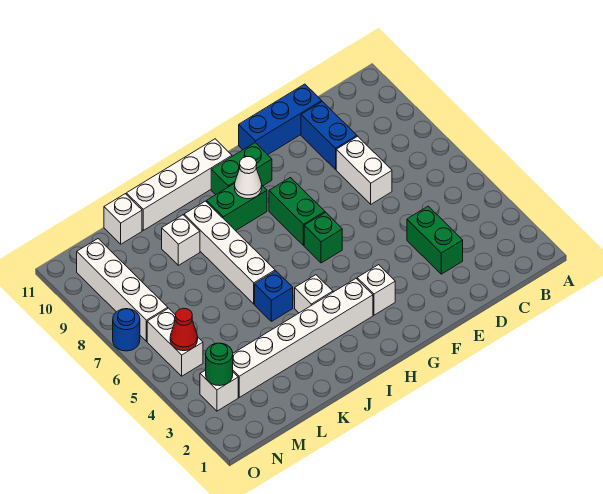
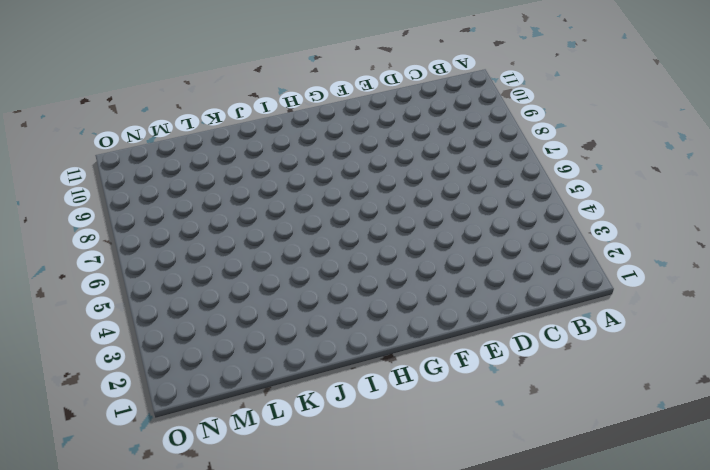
none -> green brick D3:D4 level 1
none -> white brick D7:D8 level 1
none -> blue brick D9:D10 level 1

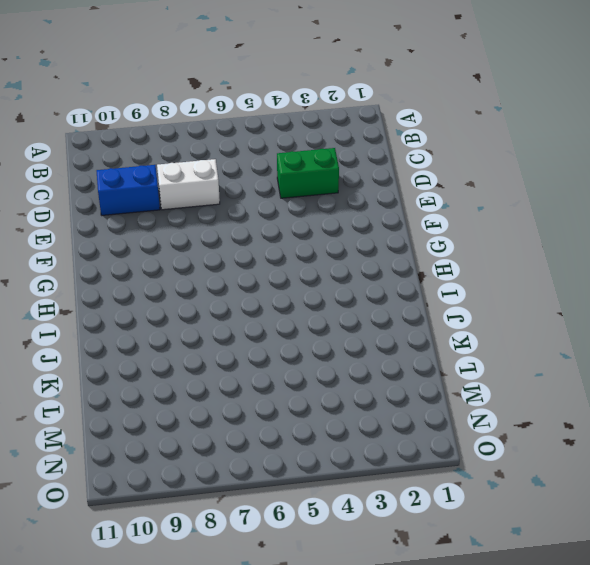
none -> blue brick D11:F11 level 1
none -> white brick G3 level 1
none -> green brick G6 level 1

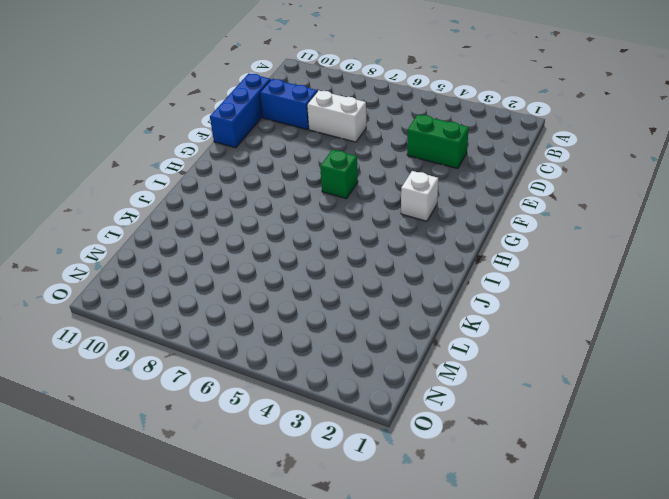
none -> green brick G7:G8 level 1
none -> green brick G10:H10 level 1
none -> white brick H3:M3 level 1

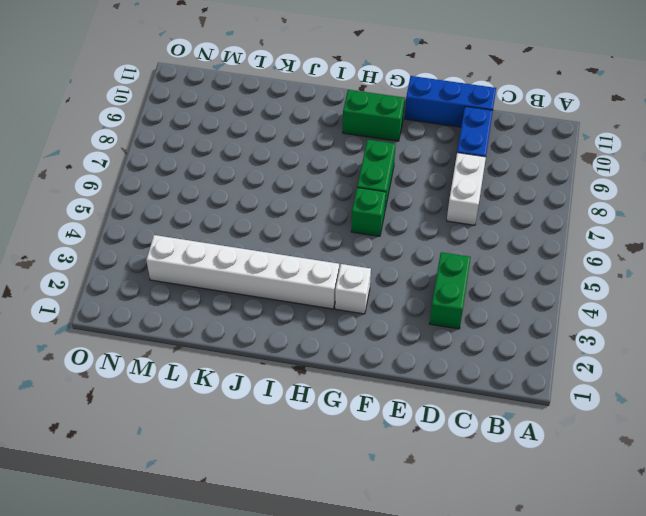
none -> green brick H9:I9 level 1
none -> white brick H11:K11 level 1
none -> white brick I4 level 1

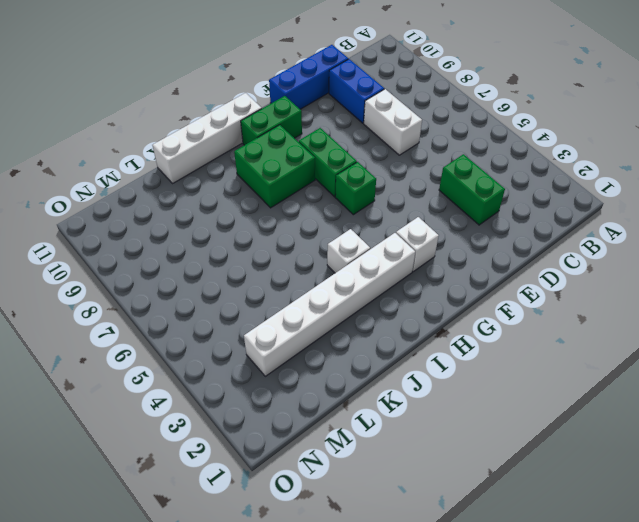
green brick H8:I9 level 1 -> green brick H9:I9 level 1
none -> blue brick J5 level 1
none -> white brick J6:J9 level 1
none -> white brick K9 level 1

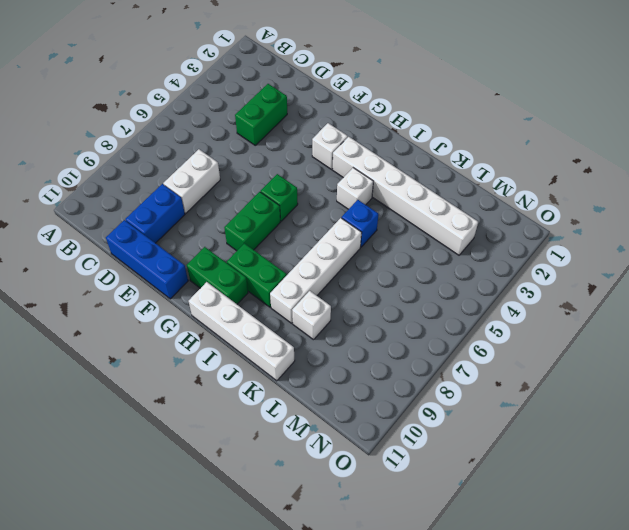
none -> white brick L11 level 1
none -> white brick N3 level 1
none -> white brick N5:N6 level 1

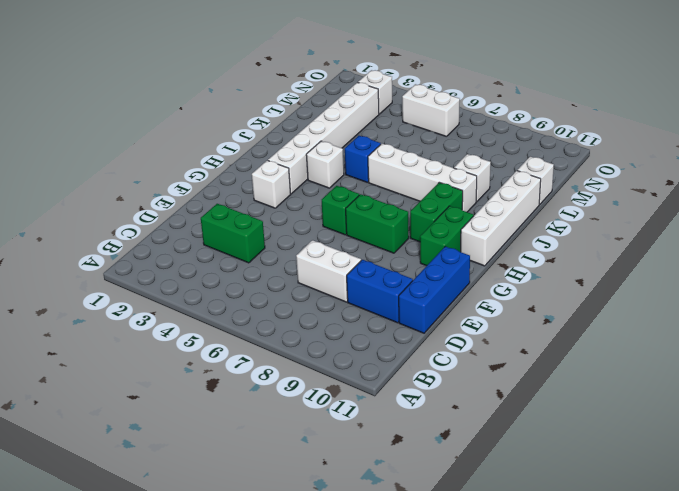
none -> white brick N7:N10 level 1
none -> blue round brick O7 level 1
none -> white cone H9 level 2

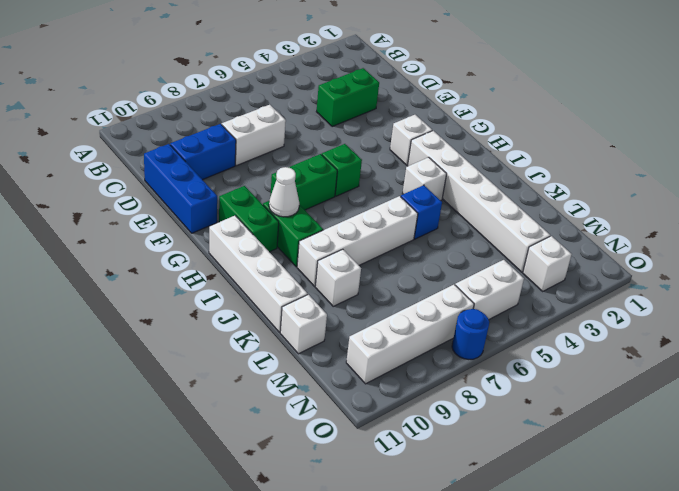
none -> green round brick N3 level 2
none -> red cone N5 level 2

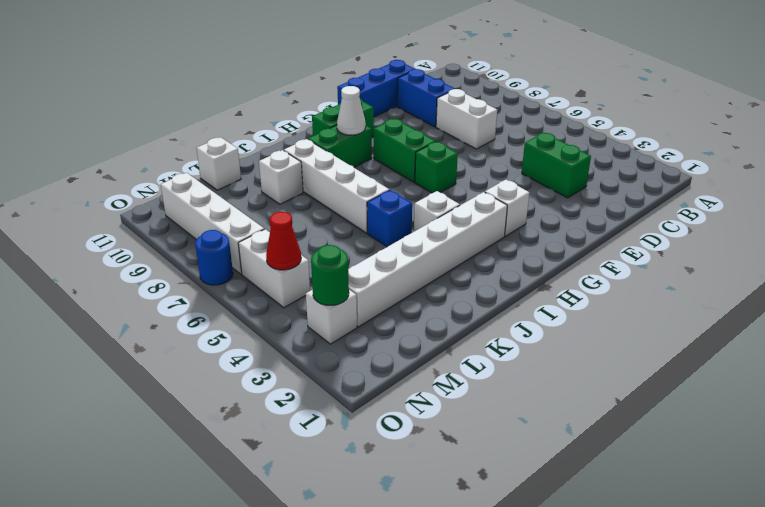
none -> white brick H11:K11 level 1

